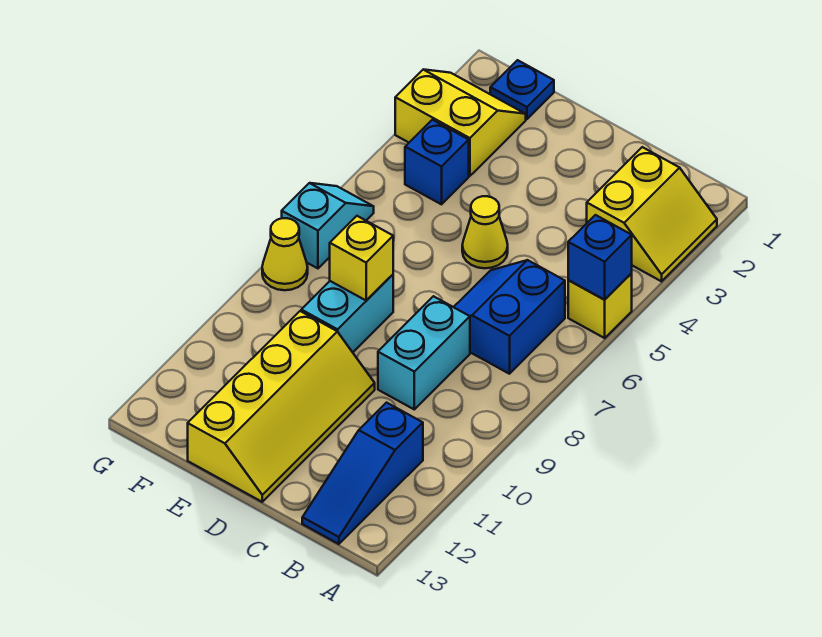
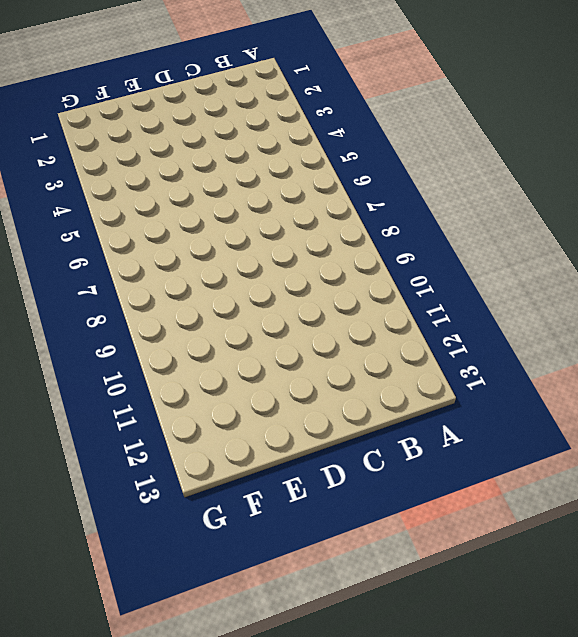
none -> yellow slope A2:B3 level 1 top B
none -> yellow brick A5 level 1
none -> blue slope B6:C7 level 1 top B

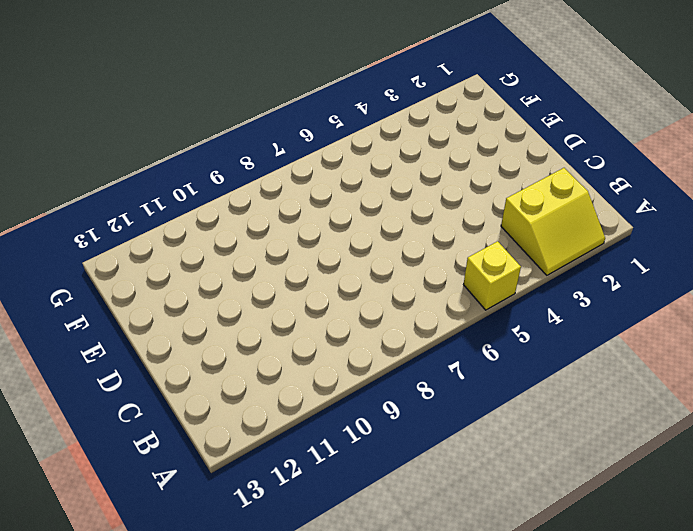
none -> blue slope B6:C7 level 1 top B
none -> blue slope B11:B13 level 1 top 11
none -> cyan brick C8:C9 level 1

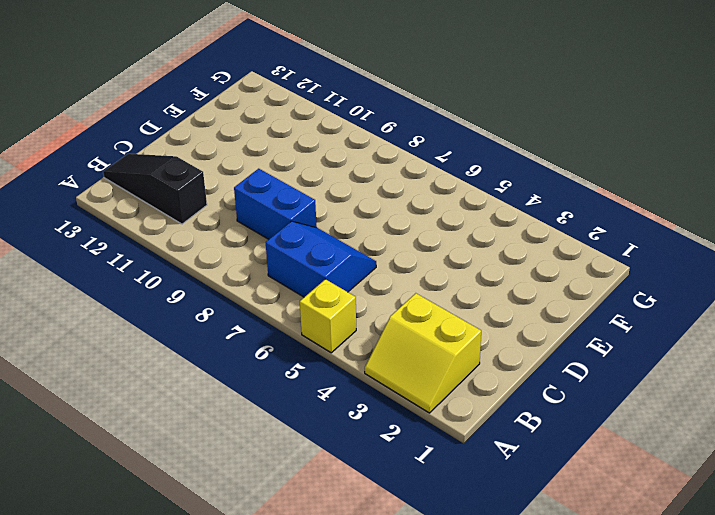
black slope B11:B13 level 1 top 11 -> blue slope B11:B13 level 1 top 11
blue brick C8:C9 level 1 -> cyan brick C8:C9 level 1
none -> yellow cone D5 level 1
none -> yellow slope D10:E13 level 1 top E
none -> cyan brick E8:E9 level 1

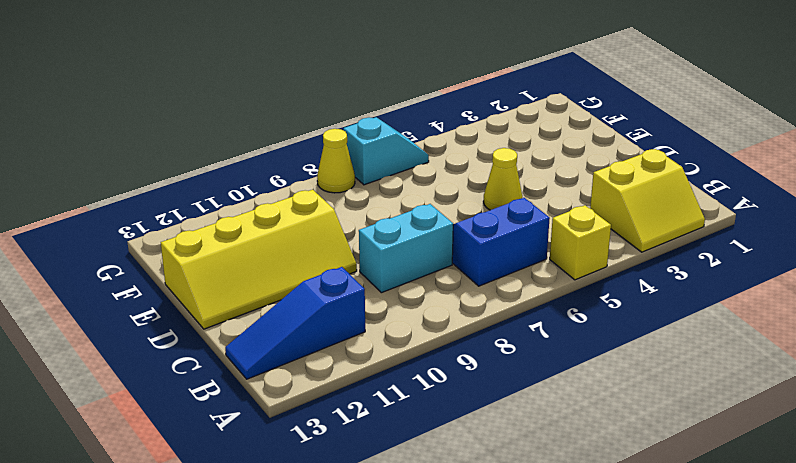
none -> cyan brick E8:E9 level 1
none -> blue plate F1 level 1
none -> yellow slope F2:G3 level 1 top 3

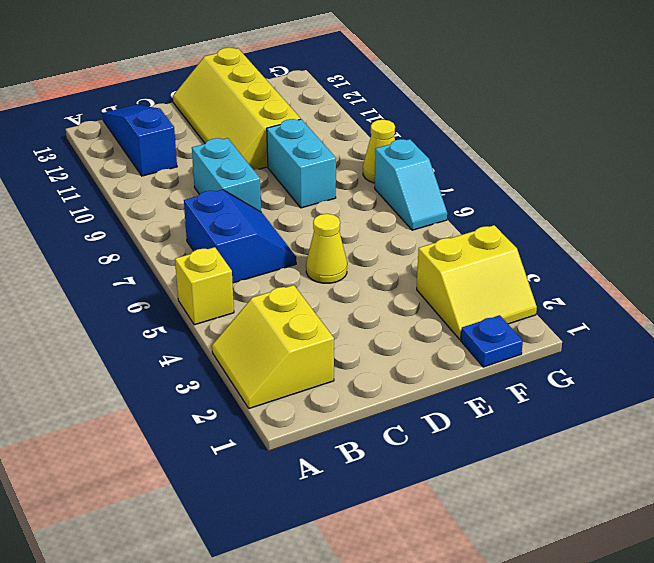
none -> blue brick F4 level 1
none -> blue brick A5 level 2
none -> yellow brick E8 level 2

